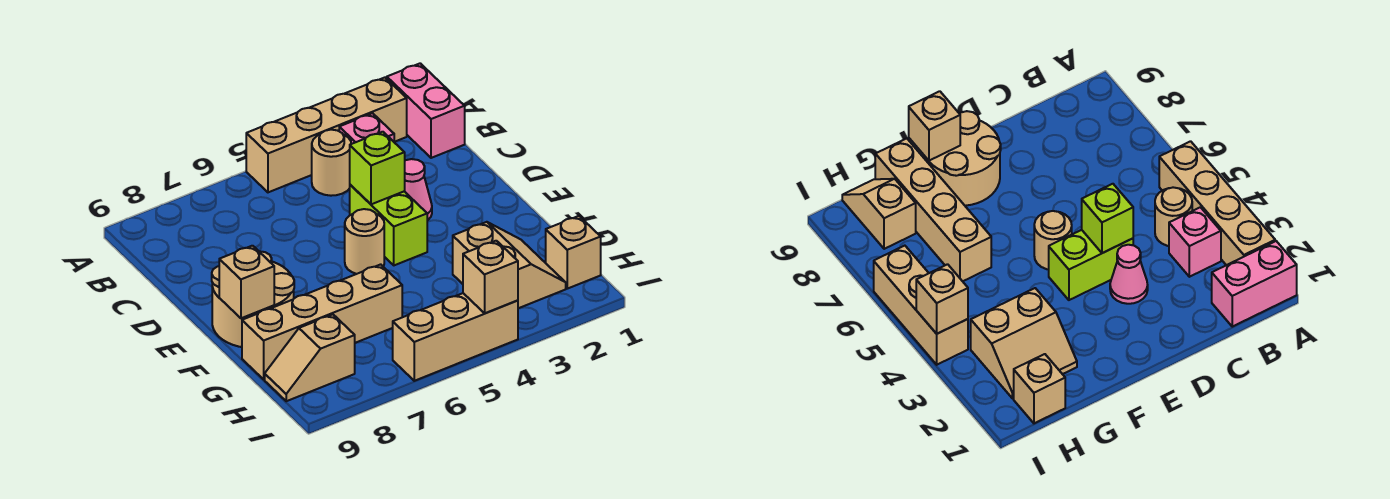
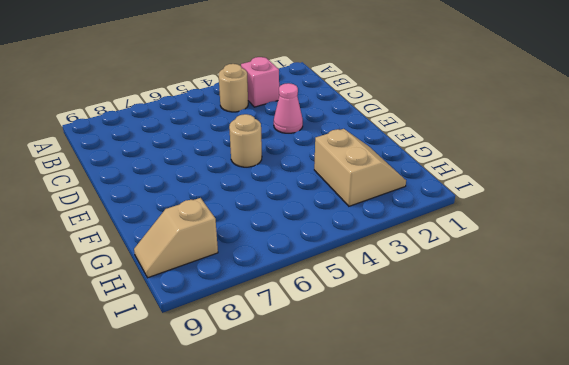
none -> pink brick A1:B1 level 1
none -> tan brick A2:A5 level 1
none -> lime brick D4:E4 level 1

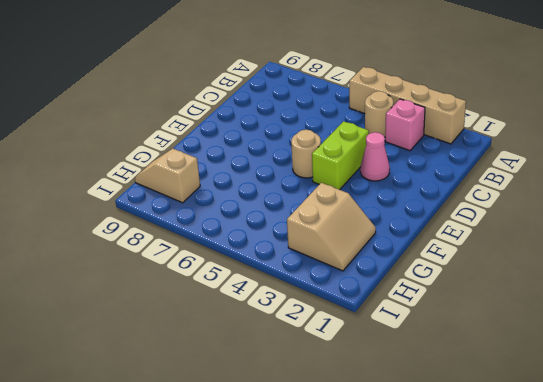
none -> pink brick A1:B1 level 1
none -> tan round brick E8:F9 level 1
none -> tan brick G6:G9 level 1

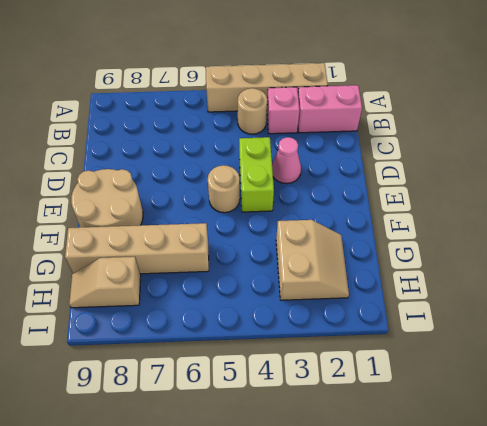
pink brick B1:B2 level 1 -> pink brick A1:B1 level 1
none -> tan brick H1 level 1
none -> tan brick I4:I6 level 1
none -> lime brick D4 level 2

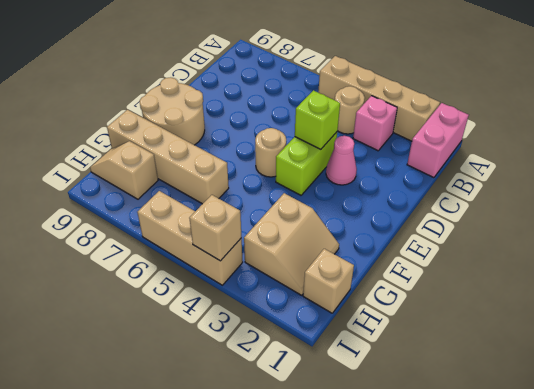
none -> tan brick F9 level 2

